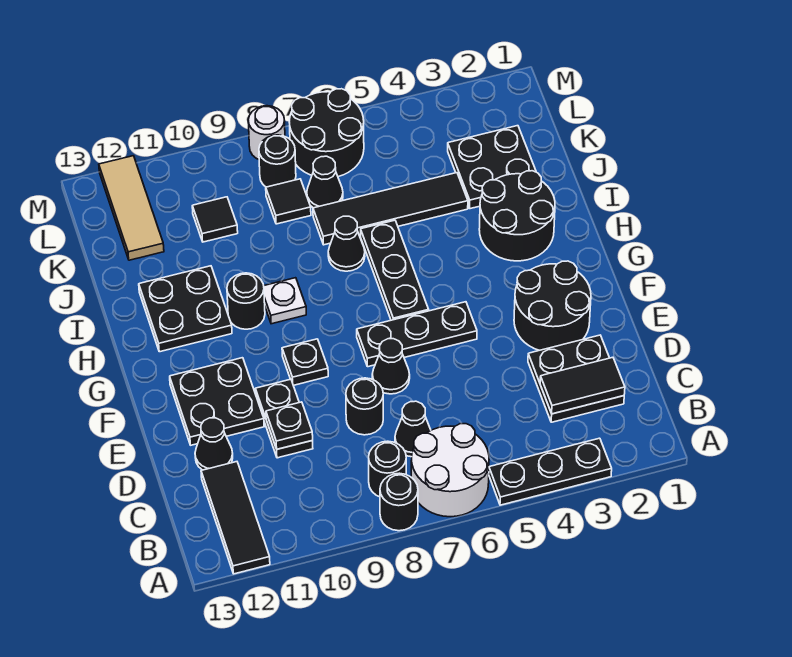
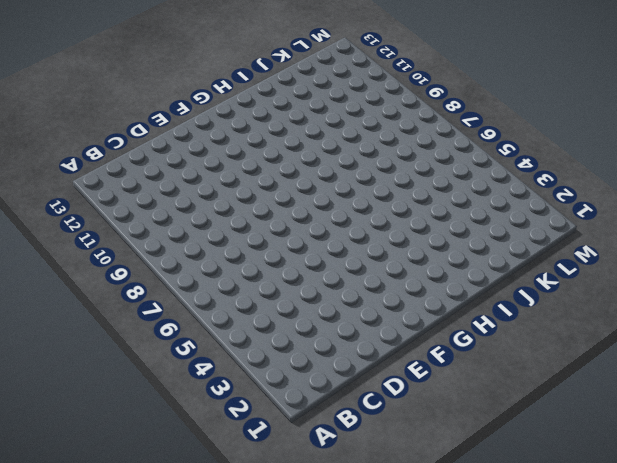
none -> black plate A3:A5 level 1
none -> white round brick A6:B7 level 1
none -> black round brick A8 level 1
none -> black tile A12:C12 level 1

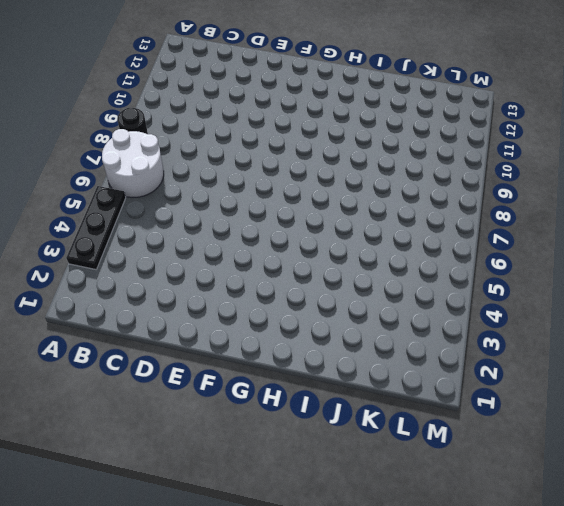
none -> black tile A12:C12 level 1
none -> black round brick B8 level 1
none -> black plate C2:D3 level 1
none -> black cone C7 level 1

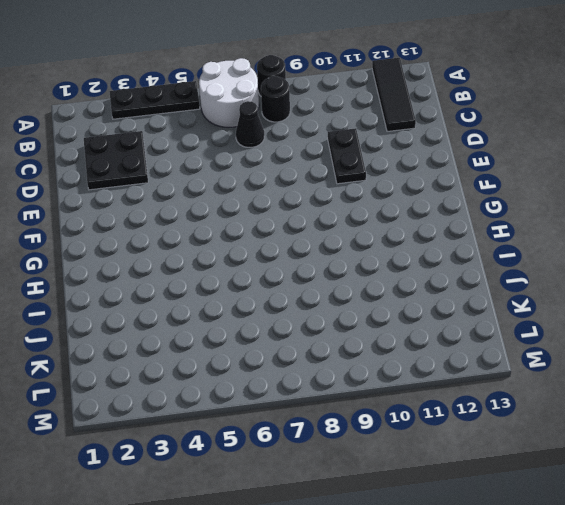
none -> black round brick D8 level 1
none -> black cone D12 level 1
none -> black round brick E2:F3 level 1
none -> black cone E7 level 1

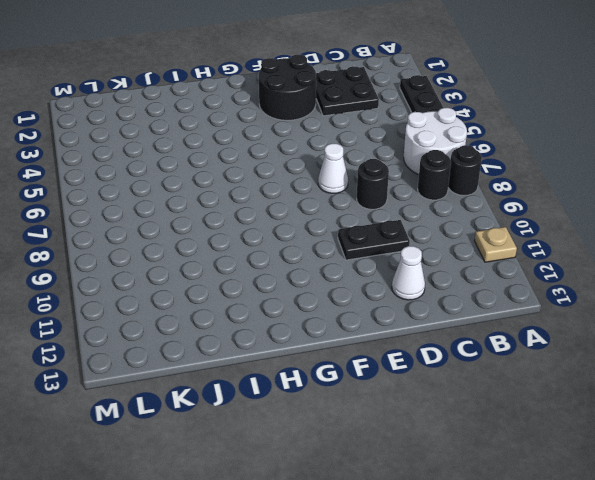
tan plate A11 level 1 -> none
white cone D12 level 1 -> black cone D12 level 1
white cone E7 level 1 -> black cone E7 level 1
none -> black tile A12:C12 level 1
none -> black cone C7 level 1
none -> black plate E11:F12 level 1
none -> black plate F5:F7 level 1

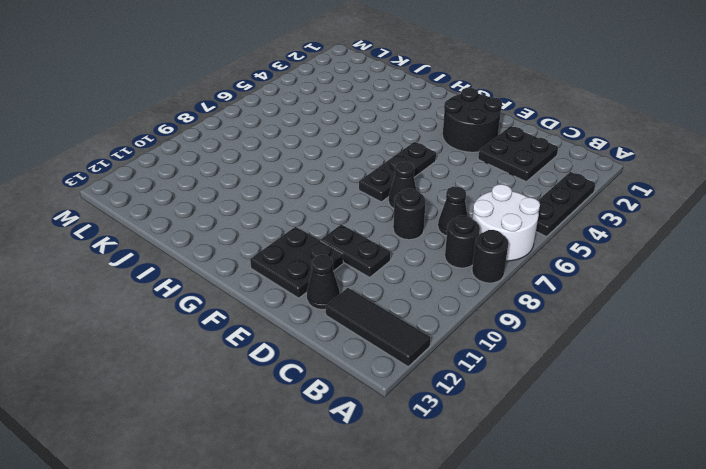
none -> black plate F9 level 1
none -> black plate G6:I6 level 1
none -> black round brick H2:I3 level 1
none -> white plate H9 level 1

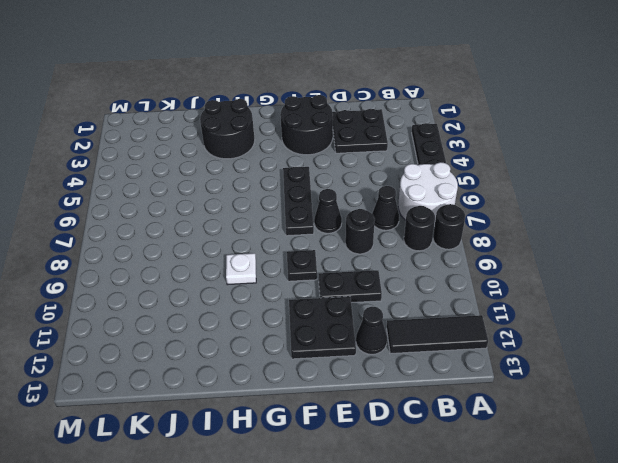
none -> black plate G6:I6 level 1
none -> black round brick H10 level 1
none -> black plate H11:I12 level 1
none -> black cone I7 level 1

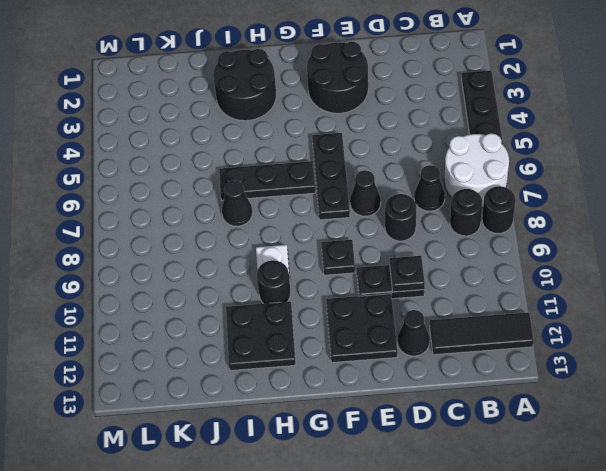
none -> black plate C2:D3 level 1
none -> black plate J2:K3 level 1
none -> black tile J4:J7 level 1
none -> black cone K7 level 1

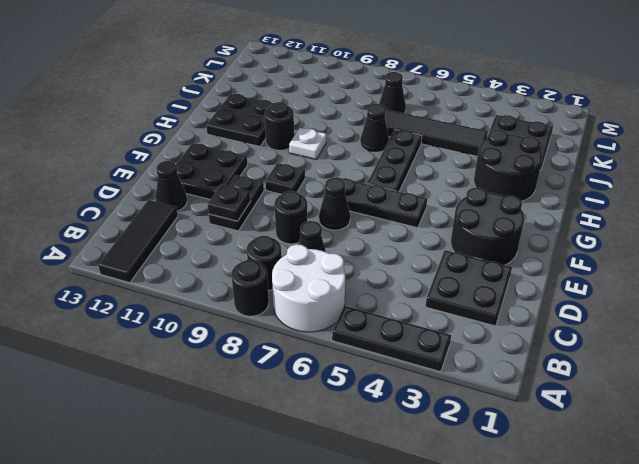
none -> black tile K8 level 1
none -> black tile K10 level 1
none -> tan tile K12:M12 level 1
none -> black round brick L6:M7 level 1

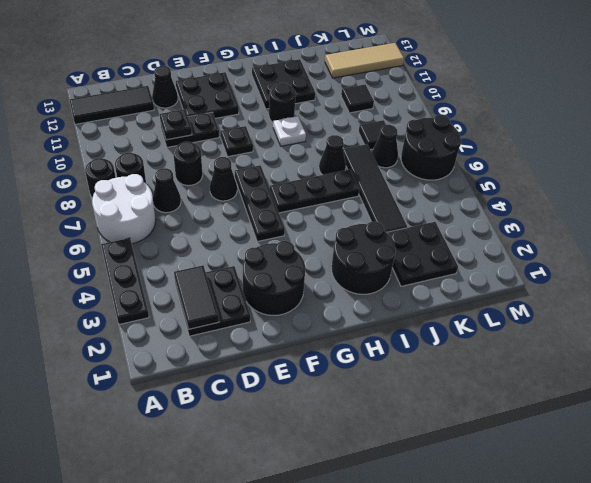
none -> black round brick L8 level 1
none -> white round brick M8 level 1

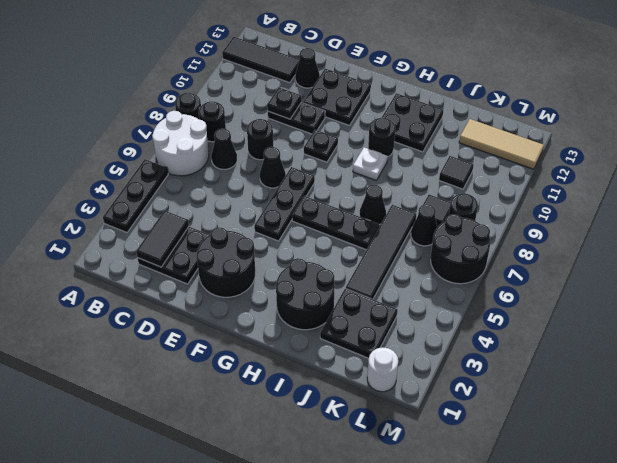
white round brick L1 level 1 -> white round brick M8 level 1

